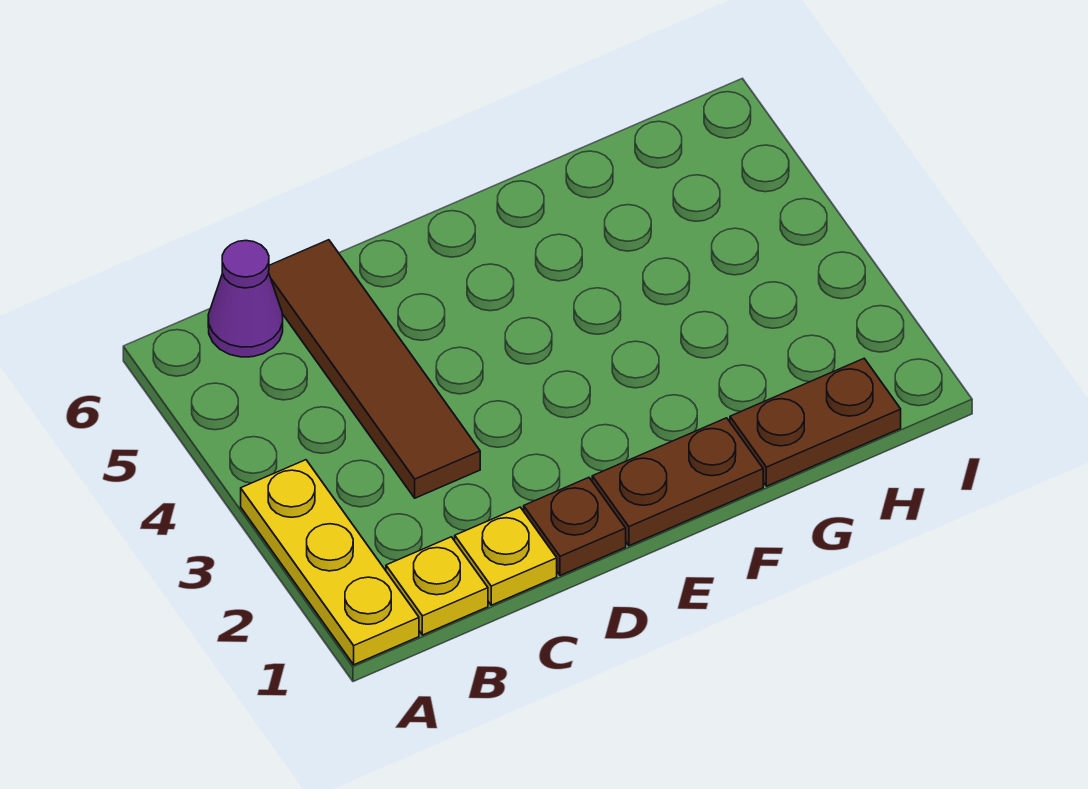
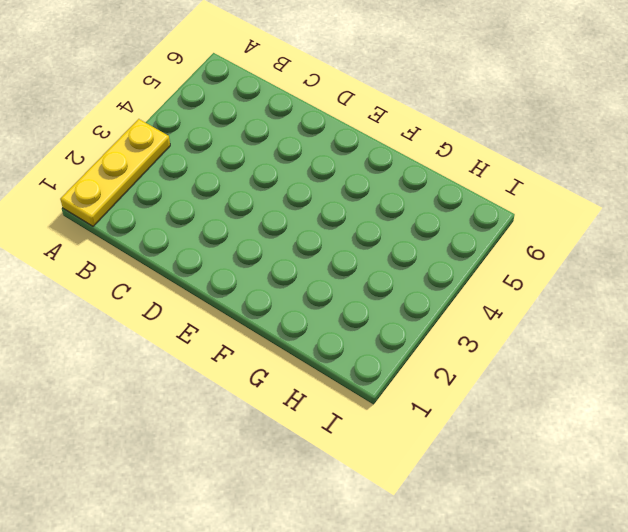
none -> yellow plate B1 level 1
none -> purple cone B6 level 1

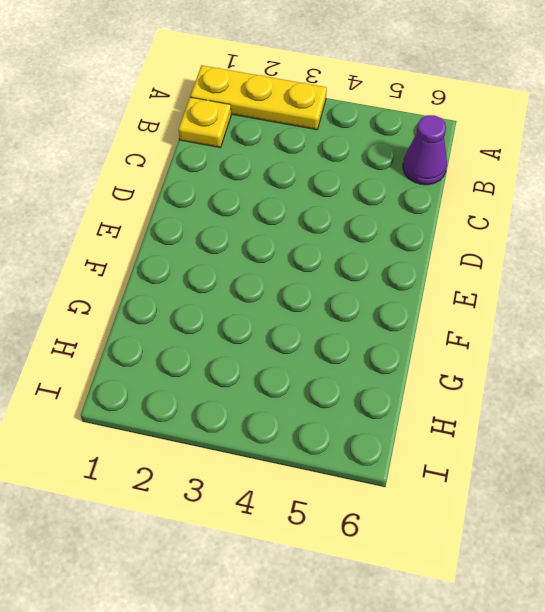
none -> yellow plate C1 level 1
none -> brown tile C3:C6 level 1

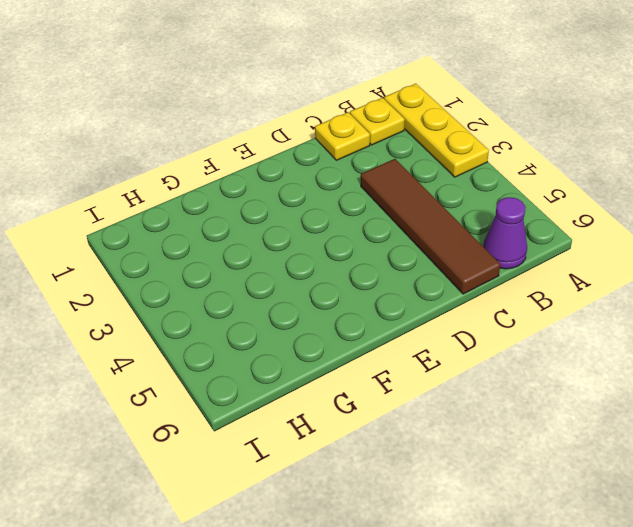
none -> brown plate D1 level 1
none -> brown plate E1:F1 level 1

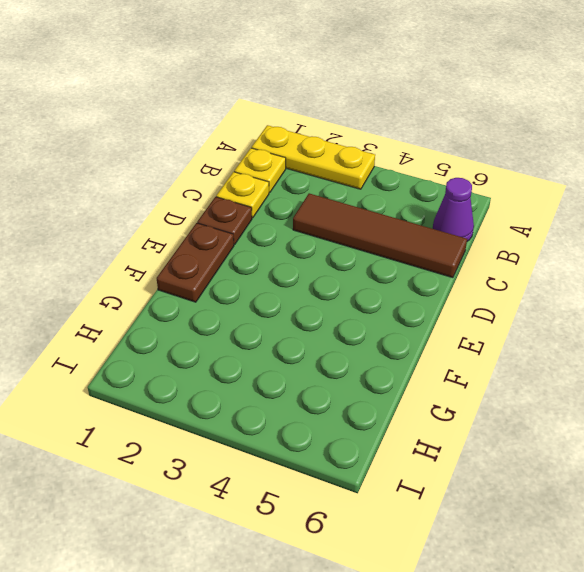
none -> brown plate G1:H1 level 1

